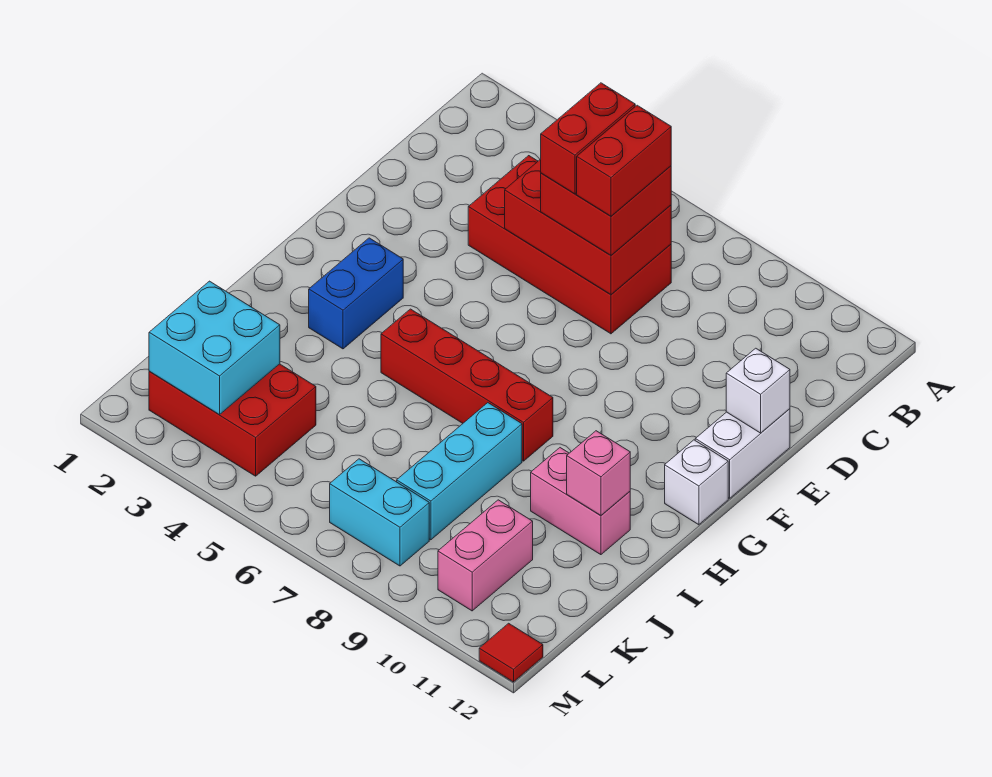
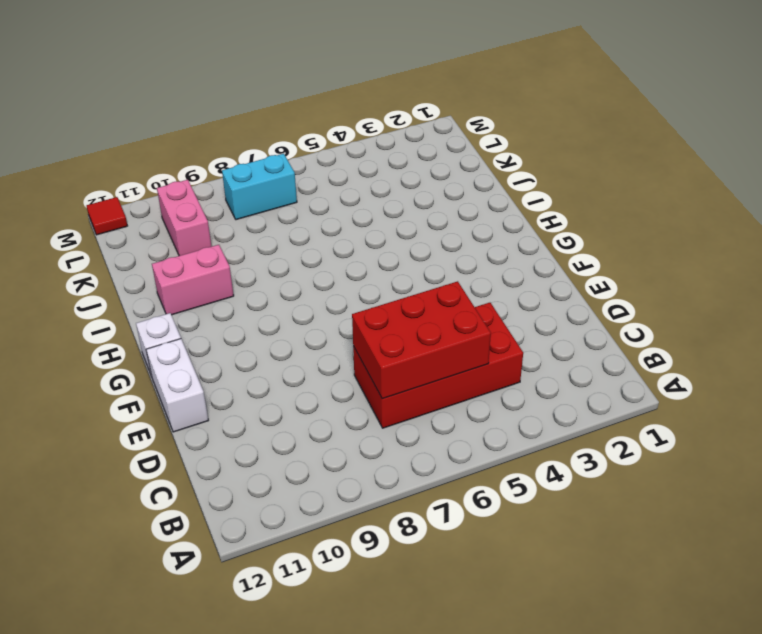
none -> blue brick G3:H3 level 1
none -> red brick H5:H8 level 1
none -> cyan brick I8:K8 level 1

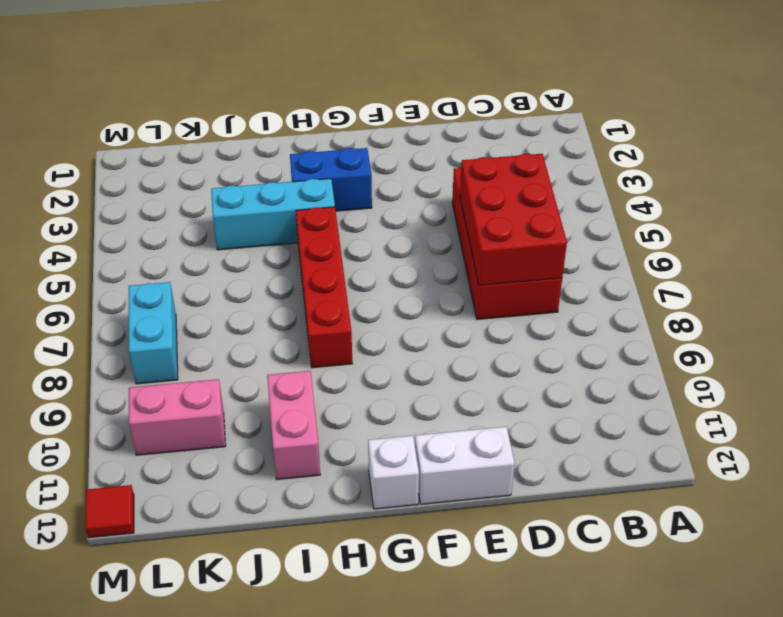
cyan brick H4:J4 level 1 -> cyan brick I8:K8 level 1
none -> red brick K2:L4 level 1
none -> white brick E12 level 2
none -> pink brick I11 level 2

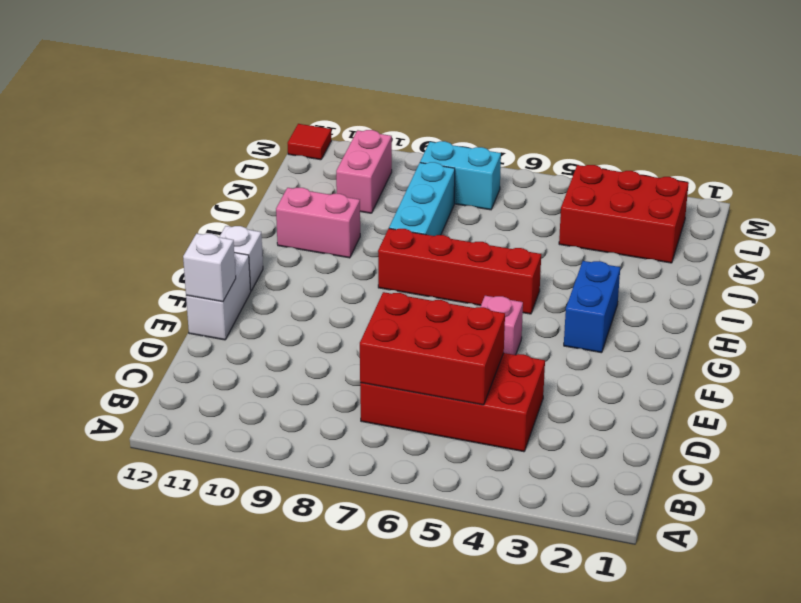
pink brick F5 level 1 -> pink brick I11 level 2
none -> cyan brick K2:L3 level 2
none -> red brick C6:D7 level 3
none -> red brick C6:D6 level 4

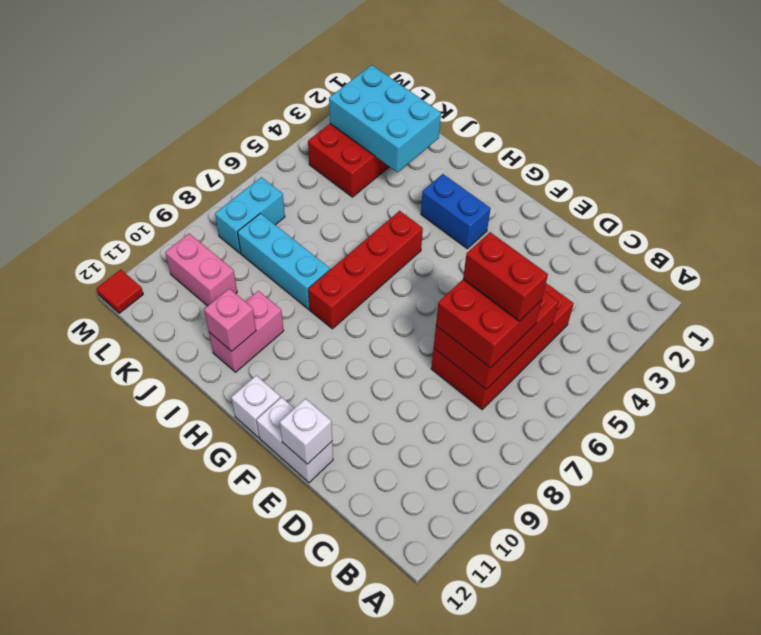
cyan brick J2:L3 level 2 -> cyan brick K2:L3 level 2
none -> red brick C7:D7 level 4

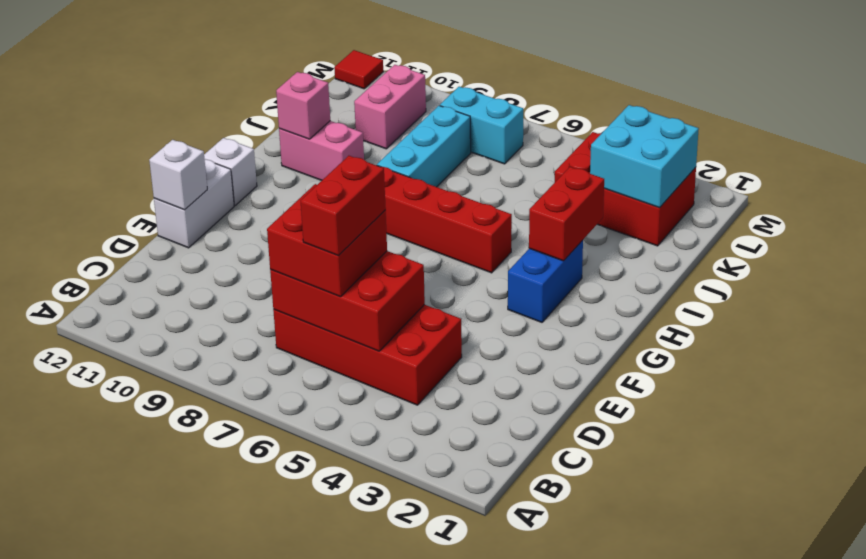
red brick H3:I3 level 2 -> red brick C7:D7 level 4

